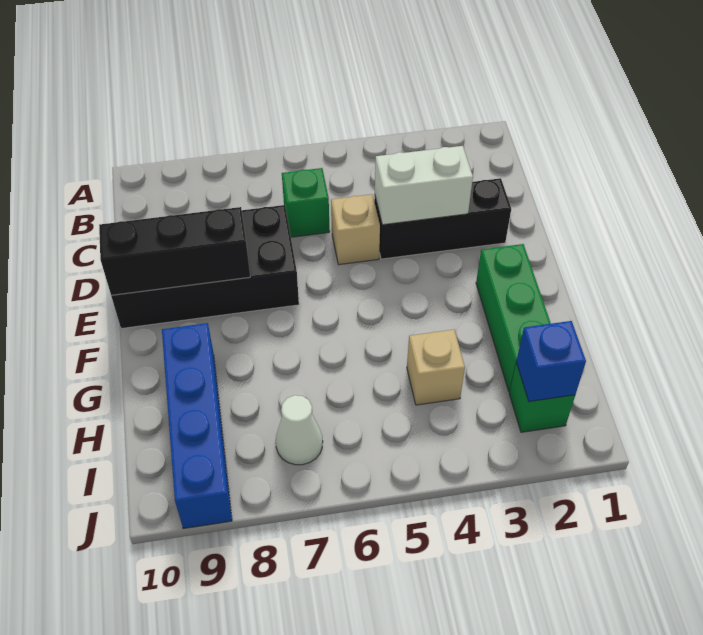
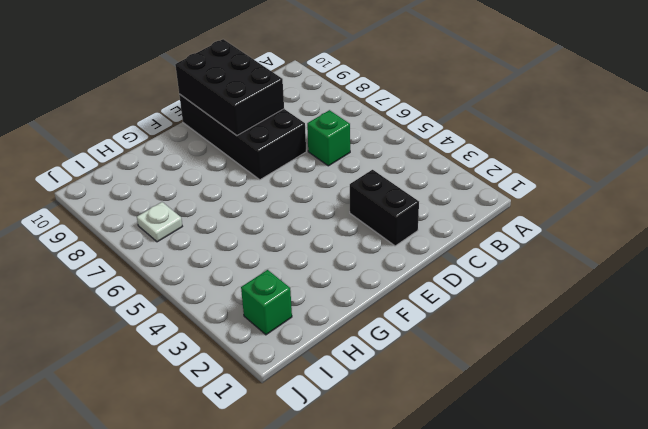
black brick D2:D3 level 1 -> black brick D2:D4 level 1
black brick D8:E10 level 2 -> black brick E8:E10 level 2
white plate I7 level 1 -> white cone I7 level 1
none -> tan brick D5 level 1
none -> green brick F2:H2 level 1
none -> blue brick G9:J9 level 1

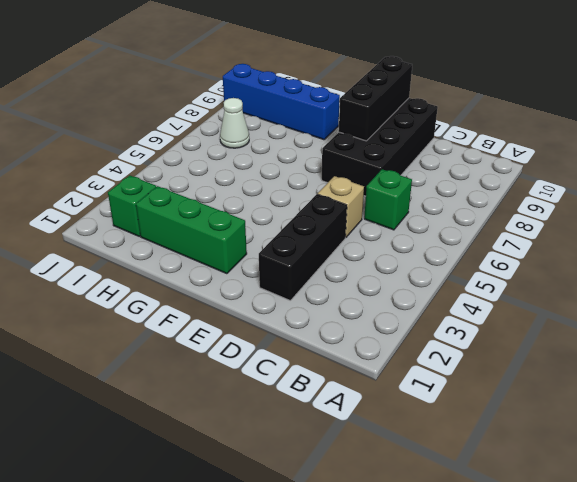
none -> tan brick H4 level 1
none -> white brick D3:D4 level 2
none -> blue brick I2 level 2

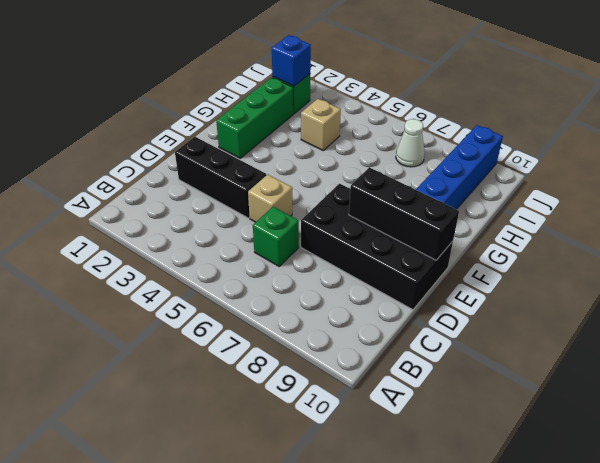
none -> white brick D3:D4 level 2

